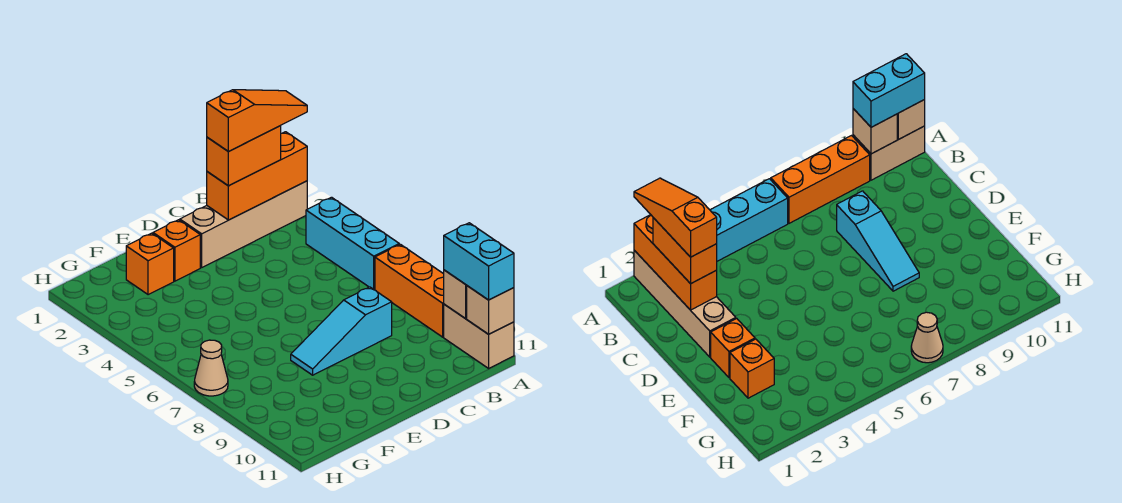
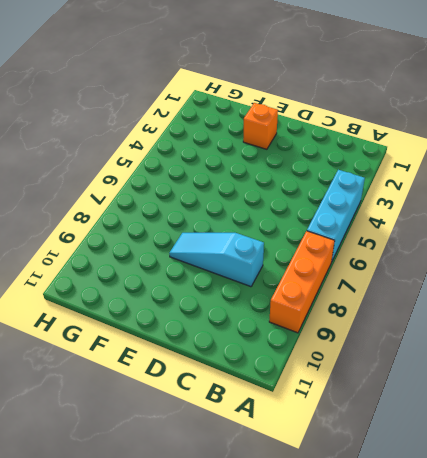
none -> tan brick A2:D2 level 1
none -> tan brick A10:A11 level 1
none -> orange brick F2 level 1

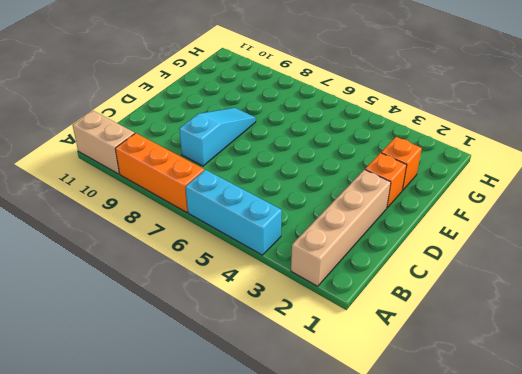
none -> tan cone H7 level 1
none -> orange brick A2:C2 level 2
none -> tan brick A10 level 2

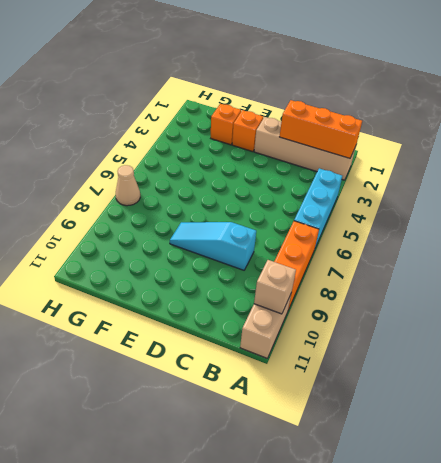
none -> tan brick A11 level 2
none -> cyan brick A10:A11 level 3
none -> orange brick B2:C2 level 3

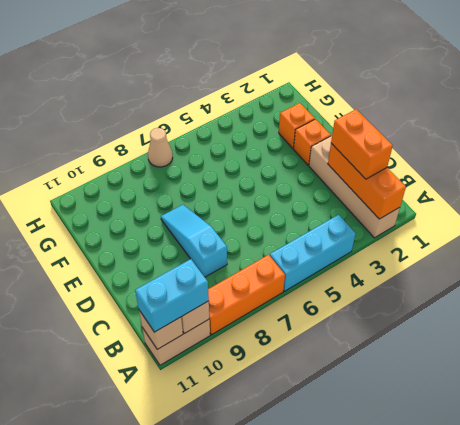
none -> orange slope A2:C2 level 4 top C

